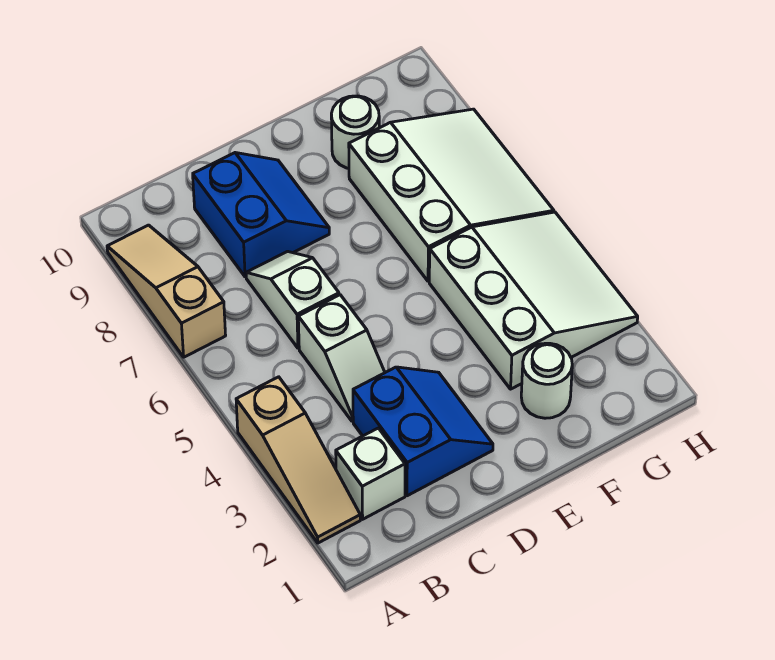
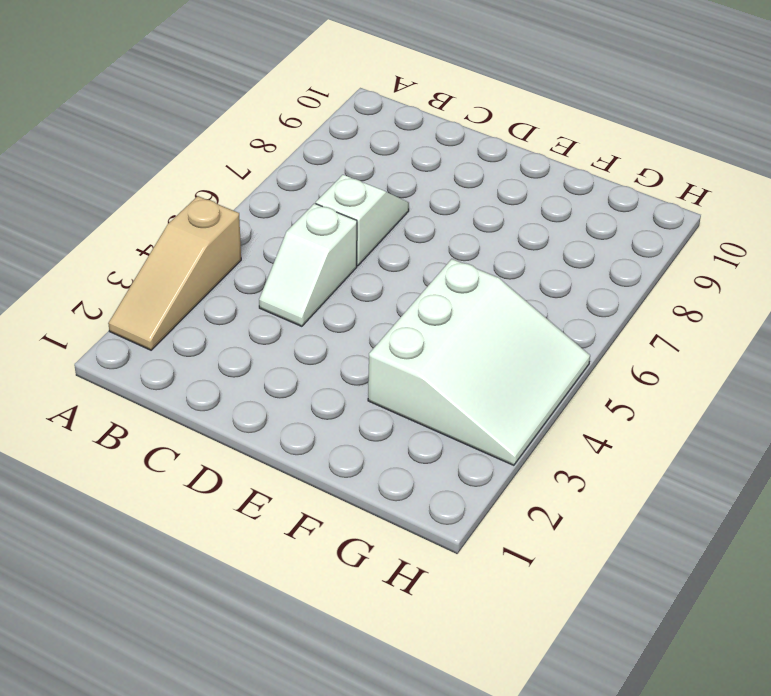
none -> tan slope A7:A9 level 1 top 7
none -> white brick B2 level 1

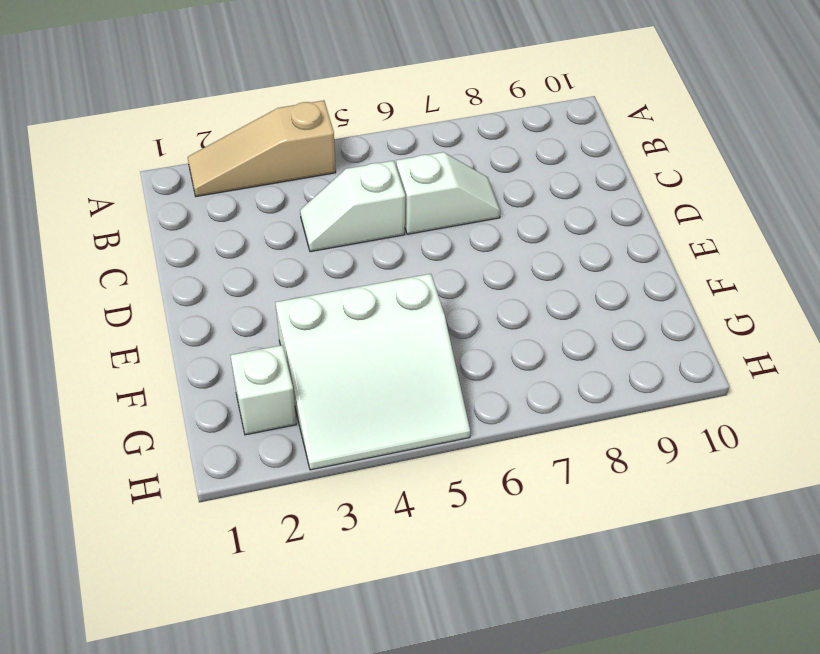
white brick G2 level 1 -> white brick B2 level 1
none -> tan slope A7:A9 level 1 top 7
none -> blue slope C2:D3 level 1 top C

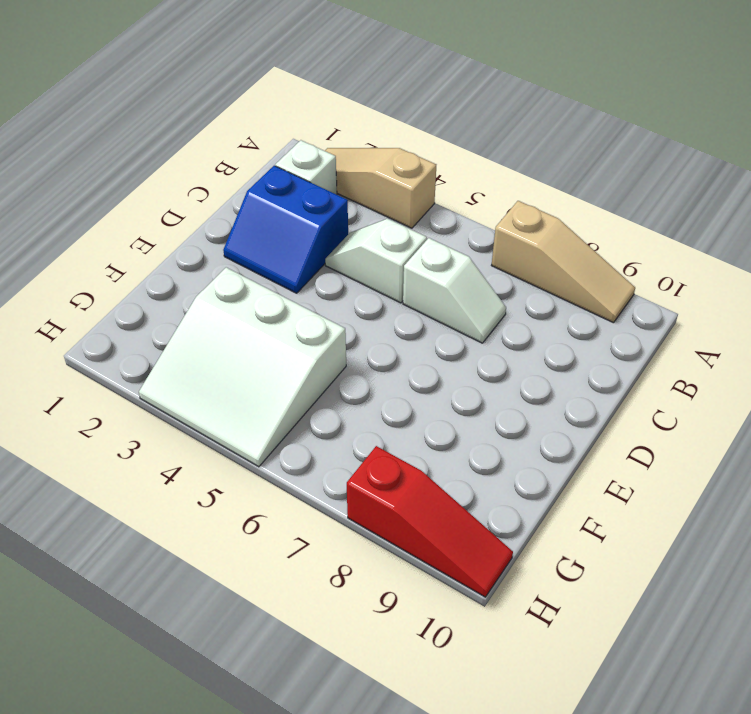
red slope H8:H10 level 1 top 8 -> white slope F6:H8 level 1 top F
none -> blue slope C8:D9 level 1 top C
none -> white round brick F2 level 1

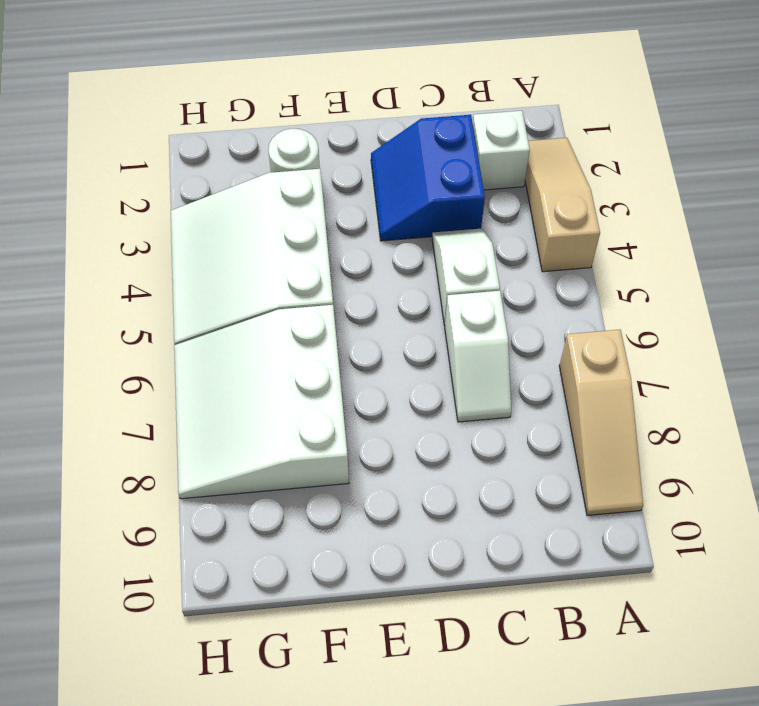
none -> blue slope C8:D9 level 1 top C
none -> white round brick F9 level 1

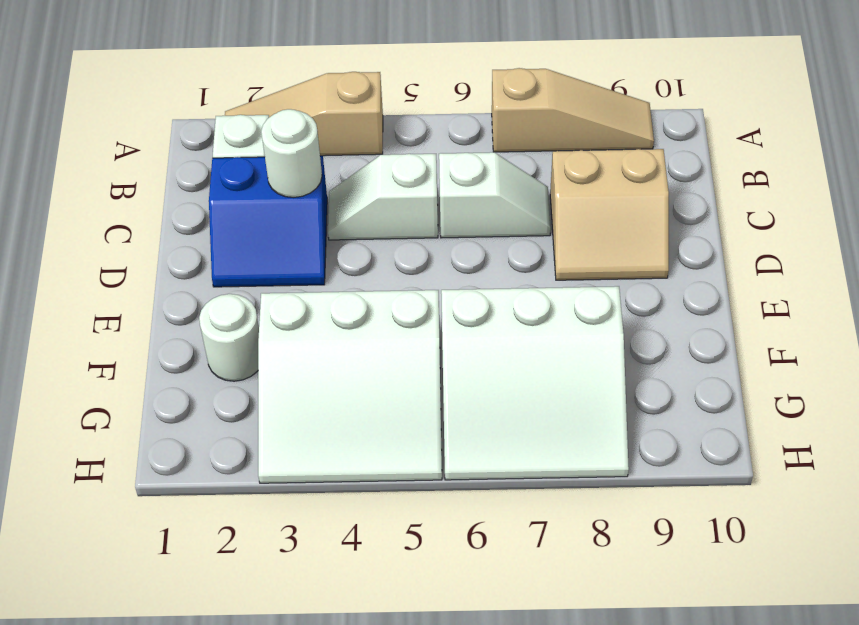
white round brick C3 level 2 -> white round brick F9 level 1
tan slope C8:D9 level 1 top C -> blue slope C8:D9 level 1 top C

